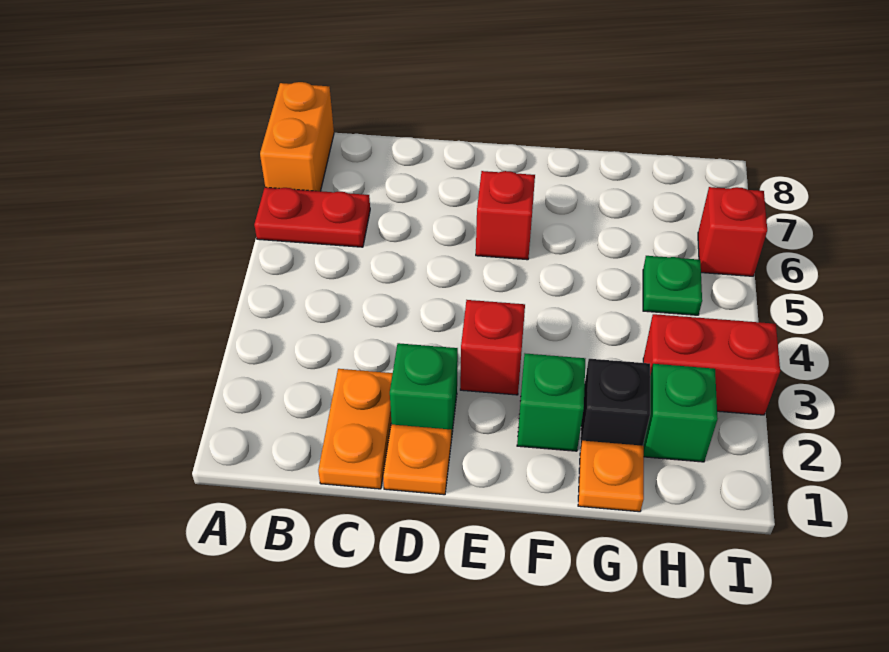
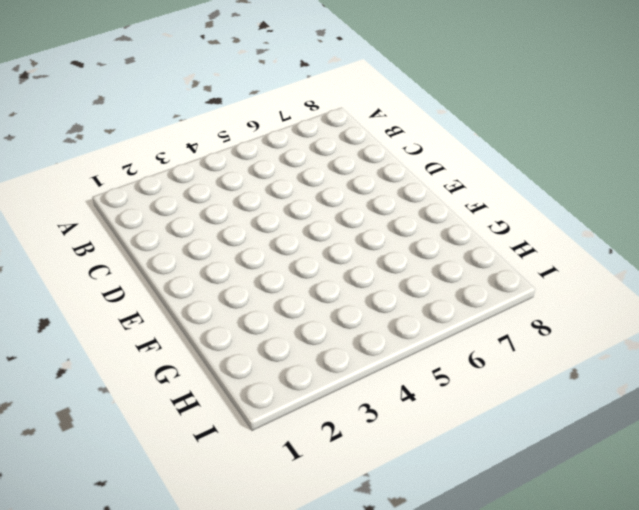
none -> red plate A6:B6 level 1
none -> orange brick A7:A8 level 1
none -> orange plate C1:C2 level 1

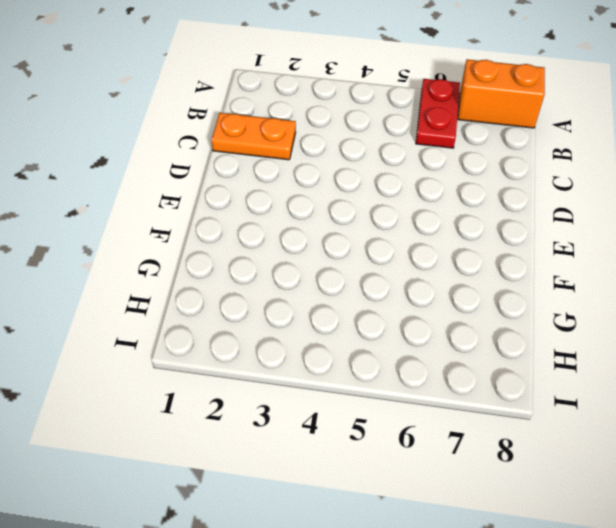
none -> orange plate D1 level 1
none -> green brick D2 level 1
none -> red brick E3 level 1

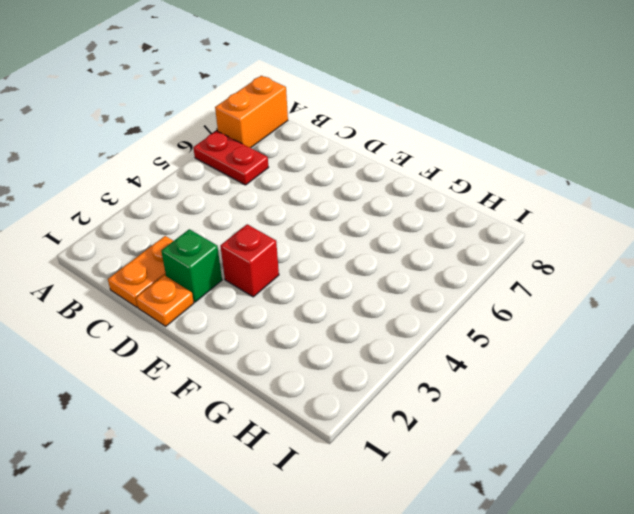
none -> red brick E6 level 1
none -> green brick F2 level 1
none -> orange plate G1 level 1

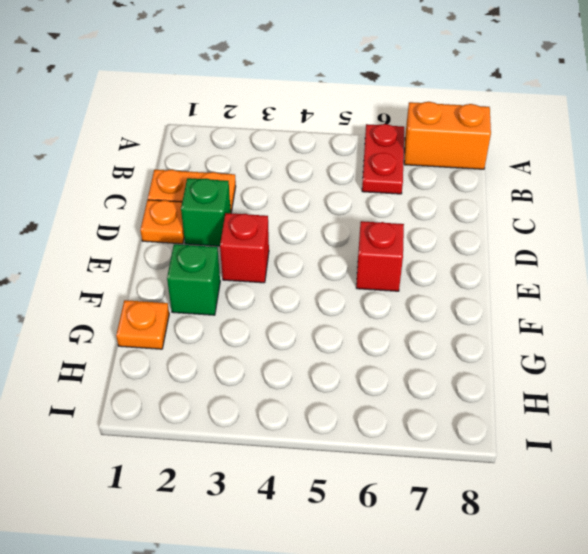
none -> black brick G2 level 1
none -> green brick H2 level 1
none -> red brick H3:I3 level 1

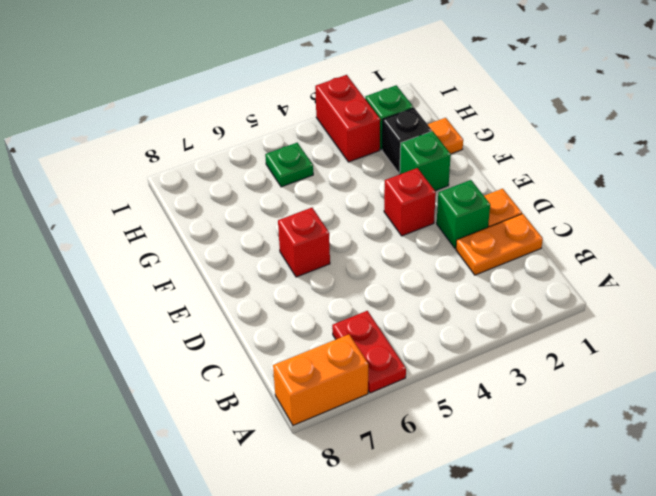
none -> red brick I6 level 1

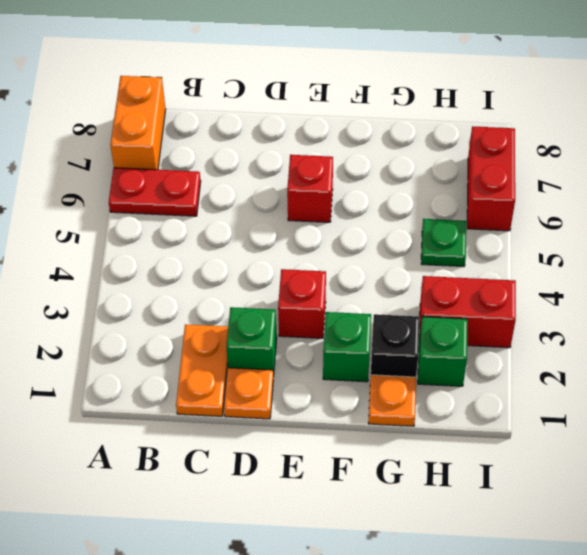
red brick I6:I7 level 1 -> red brick I6 level 1

